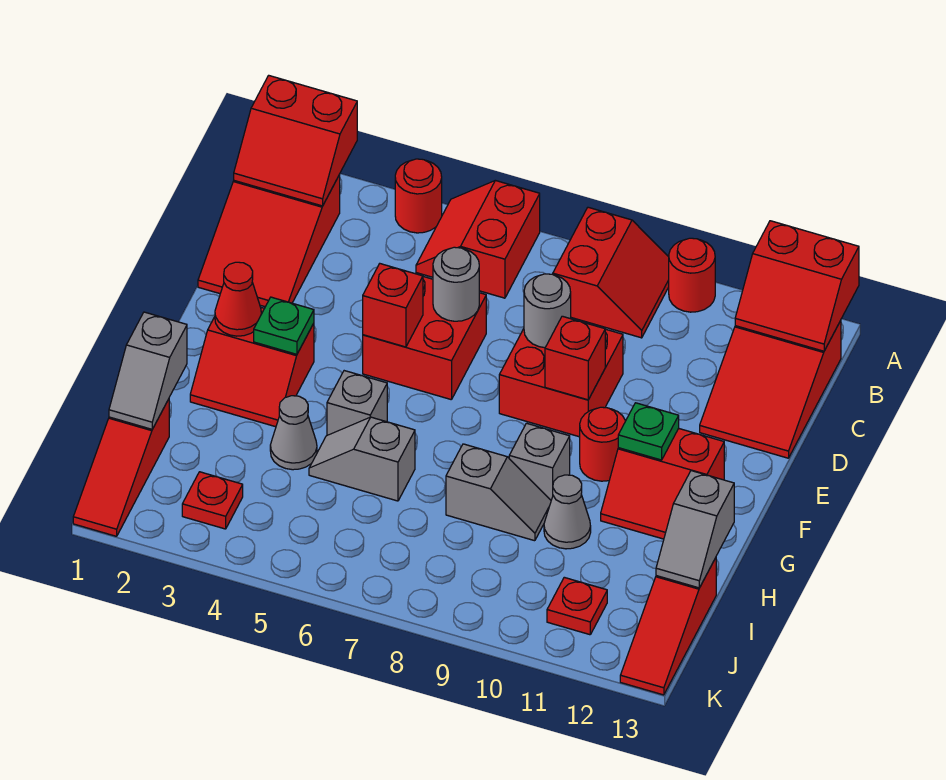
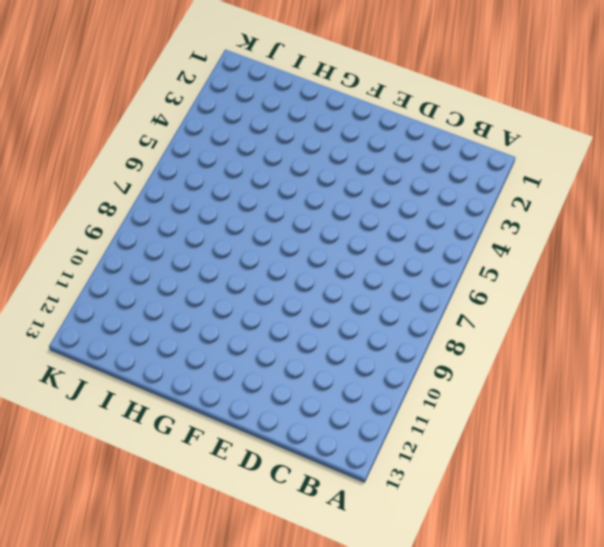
none -> red round brick A4 level 1
none -> red slope A5:B6 level 1 top 6
none -> red slope A8:B9 level 1 top 8
none -> red round brick A10 level 1

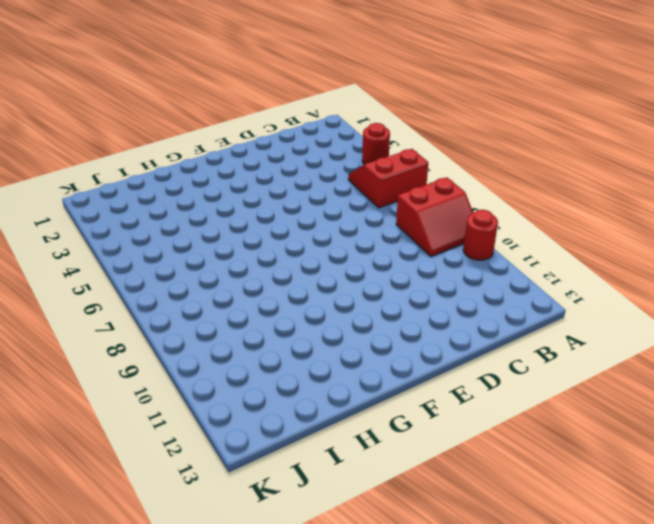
none -> red slope B1:D2 level 1 top B
none -> red slope B12:D13 level 1 top B
none -> red brick D5:E6 level 1
none -> red brick D8:E9 level 1

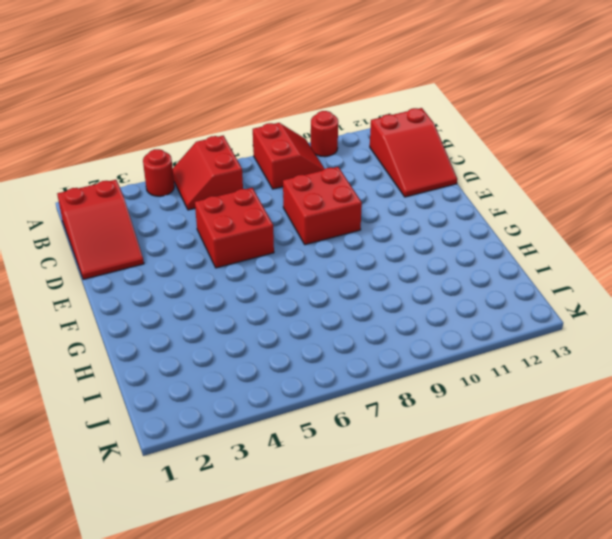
none -> red slope F2:G3 level 1 top F
none -> red round brick F10 level 1
none -> red slope F11:G12 level 1 top F
none -> grey brick G5 level 1

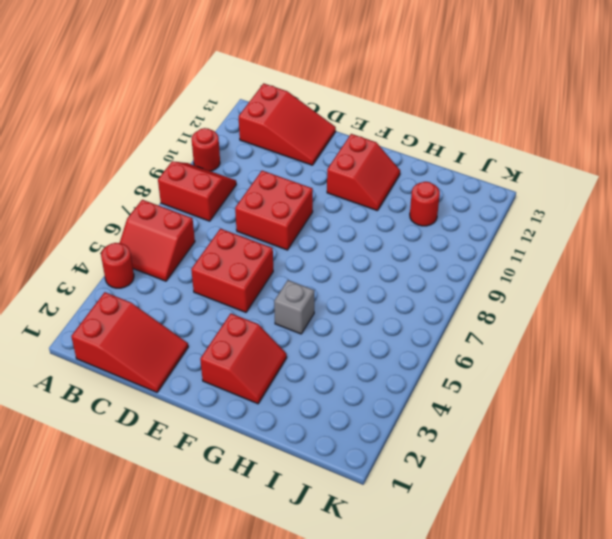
red round brick I11 level 1 -> red round brick F10 level 1
none -> grey brick G9 level 1
none -> grey cone H4 level 1
none -> grey slope H5:H6 level 1 top 6
none -> grey slope H8:H9 level 1 top 8

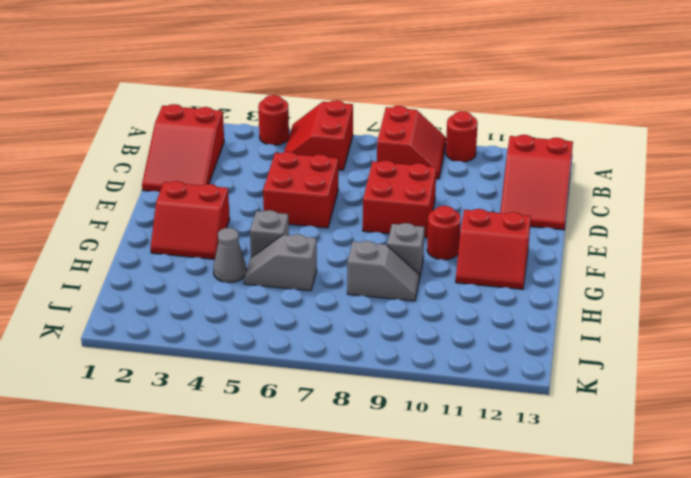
none -> grey cone H10 level 1
none -> red slope I1:K1 level 1 top I
none -> red slope I13:K13 level 1 top I
none -> red plate J3 level 1

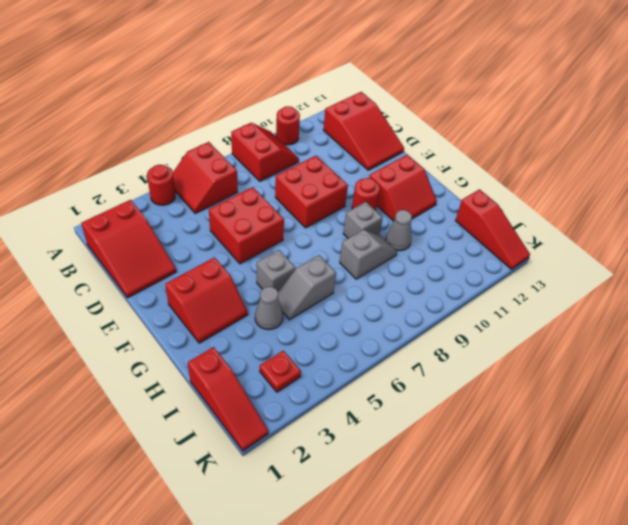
none -> red plate J11 level 1
none -> red slope A1:B2 level 2 top A
none -> red slope A12:B13 level 2 top A
none -> grey round brick D6 level 2

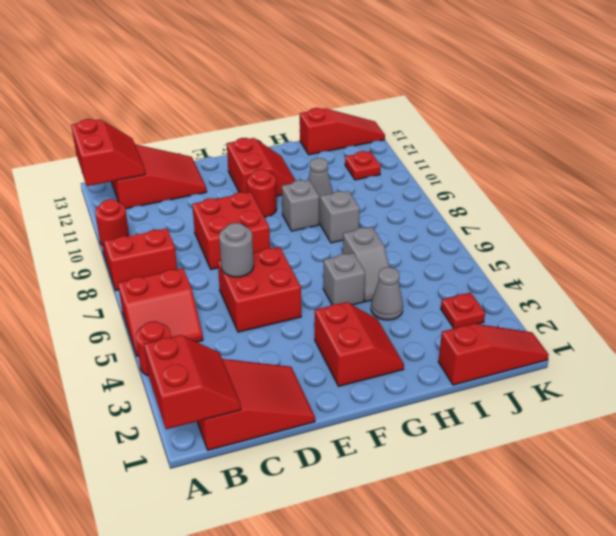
none -> grey round brick D8 level 2
none -> red brick E5 level 2
none -> red brick E9 level 2
none -> red cone F2 level 2

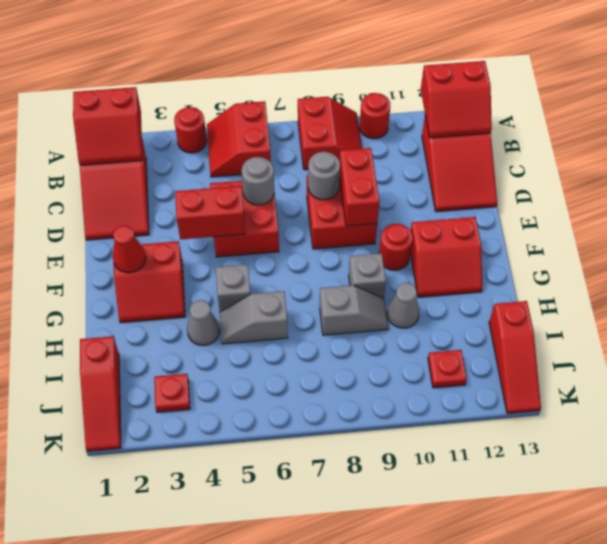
red brick D9:E9 level 2 -> red brick E9 level 2
red brick E4:E5 level 2 -> red brick E5 level 2
none -> green plate F3 level 2
none -> green plate F11 level 2
none -> grey slope H1:I1 level 2 top H
none -> grey slope H13:I13 level 2 top H

